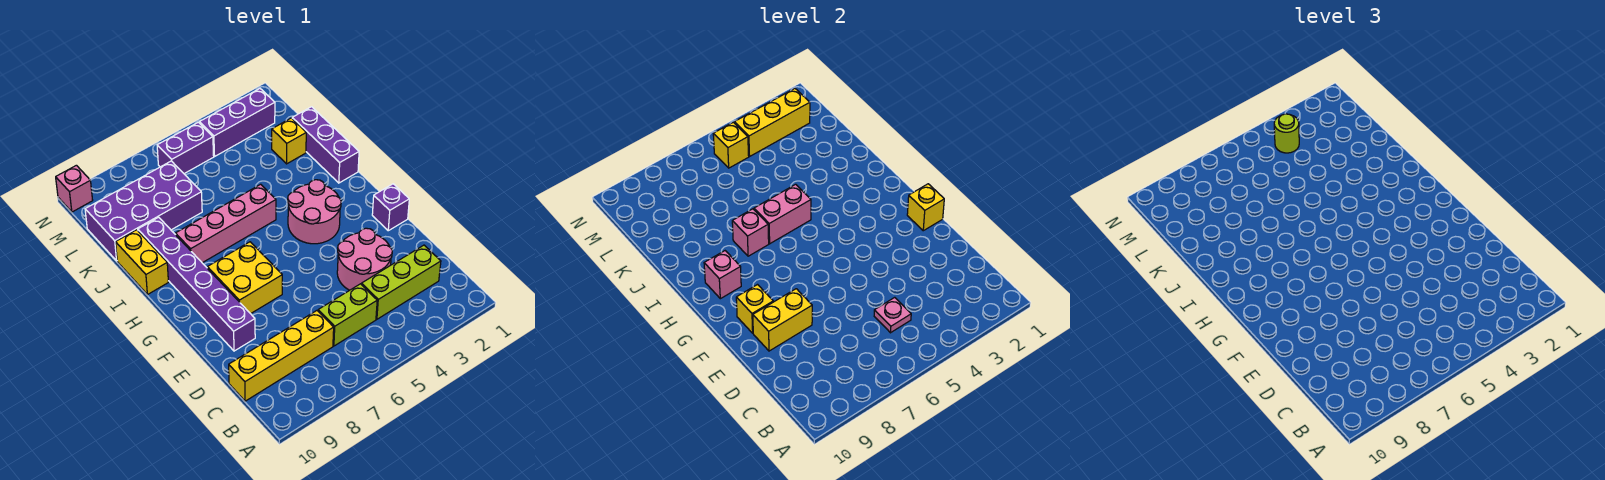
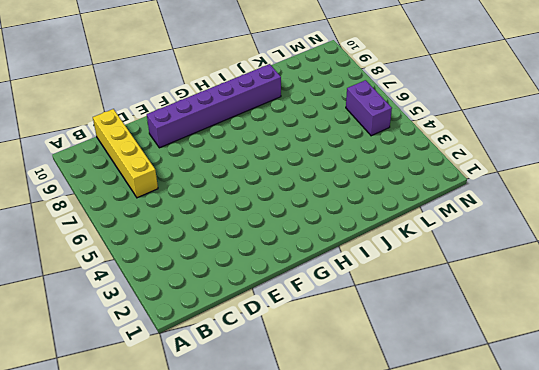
none -> lime brick C2:C4 level 1
none -> lime brick C5:C6 level 1
none -> pink round brick D3:E4 level 1

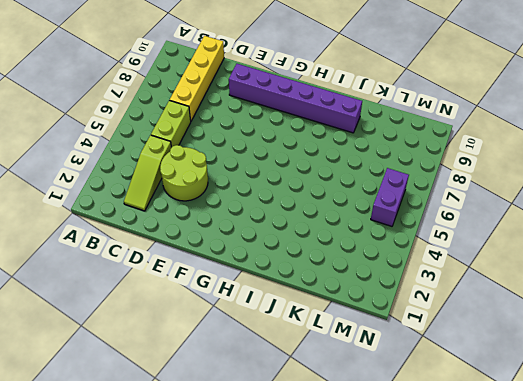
lime slope C2:C4 level 1 top 4 -> lime brick C2:C4 level 1
lime round brick D3:E4 level 1 -> pink round brick D3:E4 level 1
none -> purple brick F1 level 1
none -> yellow brick F7:G8 level 1
none -> pink round brick G3:H4 level 1

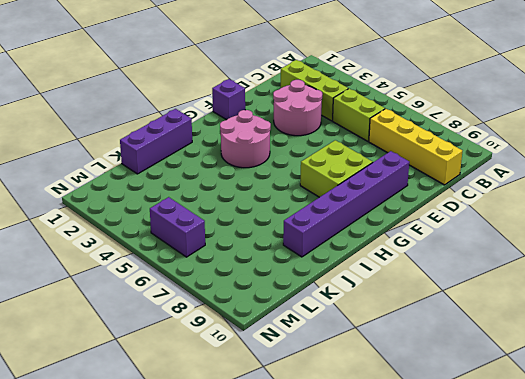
lime brick F7:G8 level 1 -> yellow brick F7:G8 level 1
none -> pink brick I5:I8 level 1
none -> yellow brick I10:J10 level 1
none -> yellow brick K2 level 1

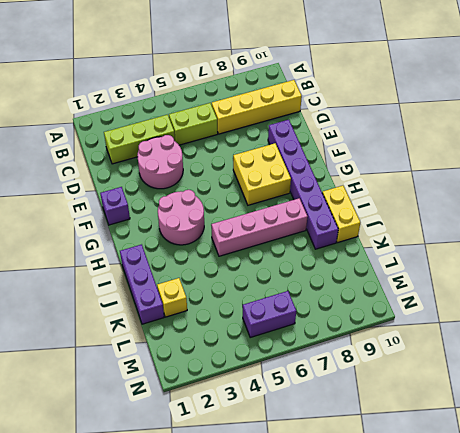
none -> purple brick K7:L10 level 1
none -> purple brick M2:M4 level 1
none -> pink brick N10 level 1

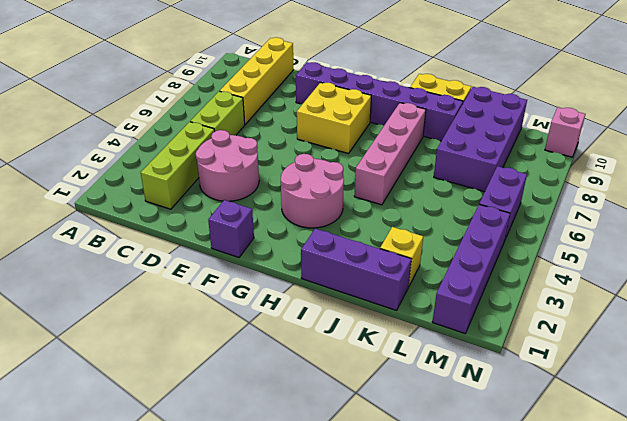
purple brick M1:M4 level 1 -> purple brick M2:M4 level 1
none -> pink plate C5 level 2
none -> yellow brick E8:E9 level 2
none -> yellow brick F1 level 2

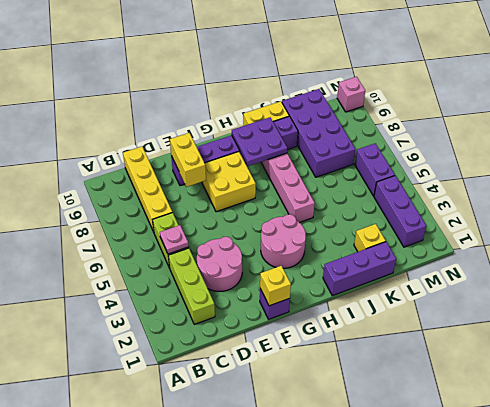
purple plate H8:I9 level 2 -> pink brick H9 level 2
none -> yellow brick F9 level 2
none -> pink brick I5:I6 level 2
none -> pink brick I7 level 2

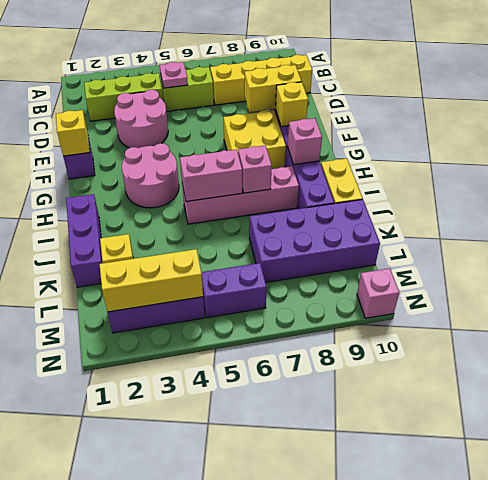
none -> yellow brick M5 level 2
none -> lime round brick M4 level 3

